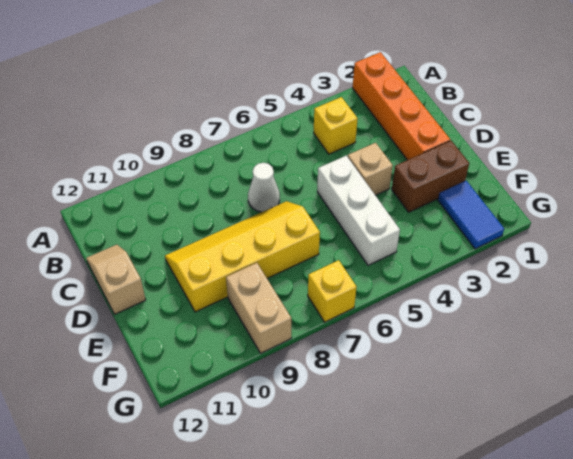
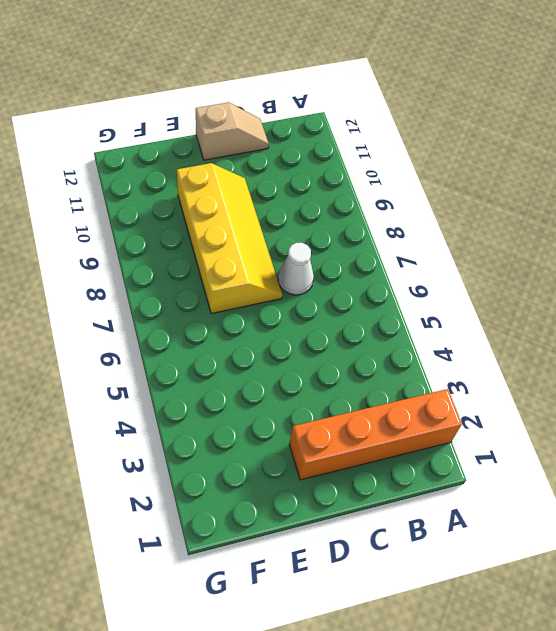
none -> yellow brick B4 level 1
none -> tan brick D4 level 1

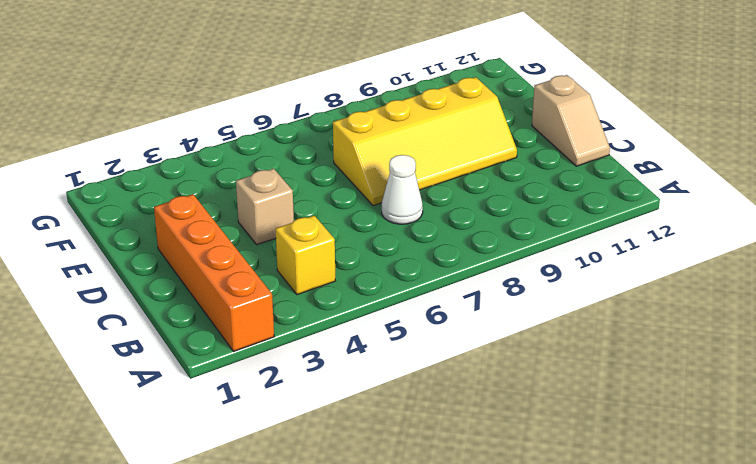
none -> white brick D5:F5 level 1
none -> brown brick E2:E3 level 1

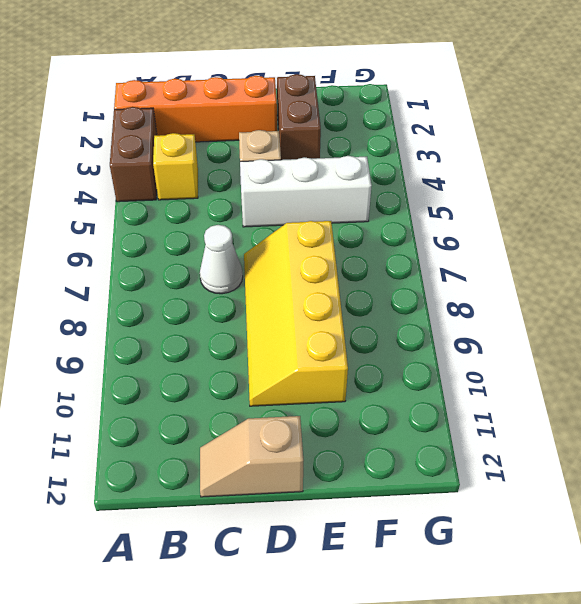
brown brick A3:A4 level 1 -> none
none -> blue tile F2:G2 level 1
none -> tan brick F9:G9 level 1

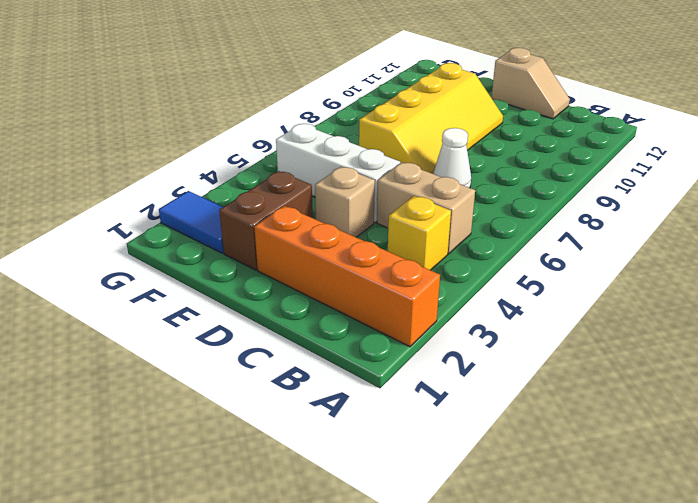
tan brick B5:C5 level 1 -> tan brick F9:G9 level 1
none -> yellow brick G7 level 1

